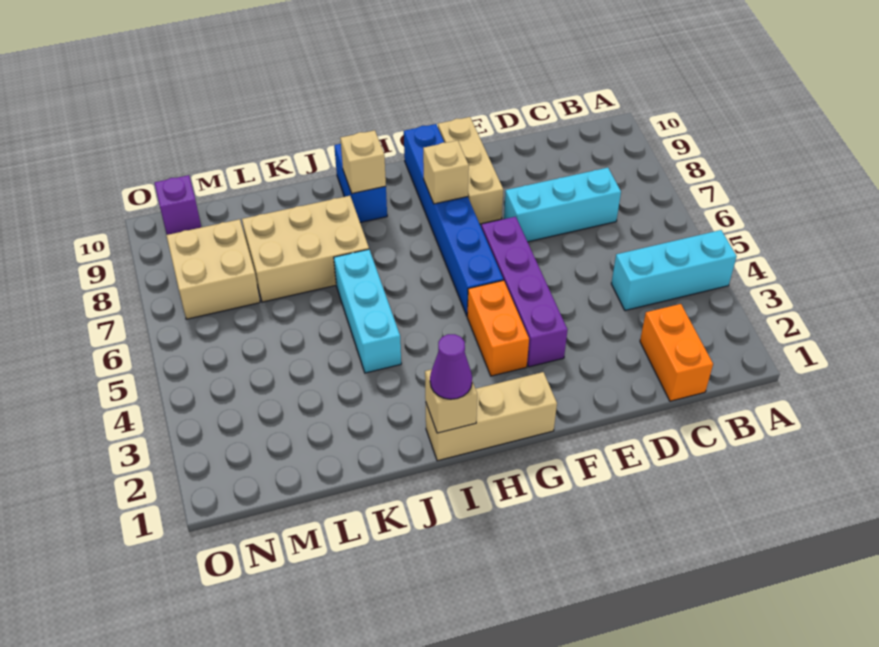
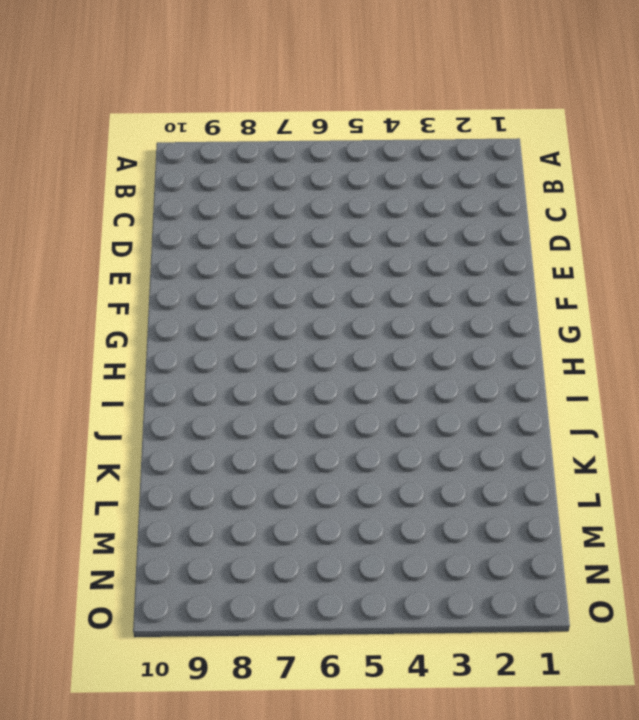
none -> cyan brick A4:C4 level 1
none -> orange brick C1:C2 level 1
none -> cyan brick C7:E7 level 1

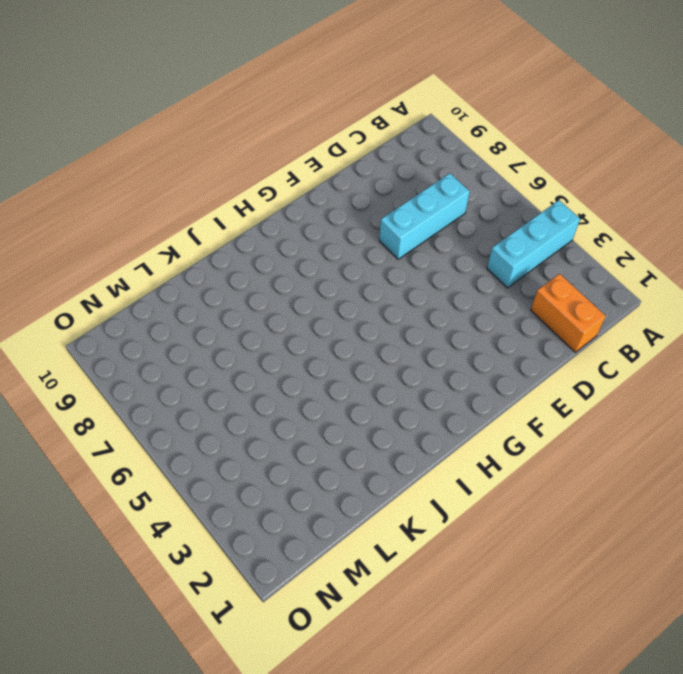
none -> purple brick F3:F6 level 1
none -> tan brick F8:F10 level 1
none -> tan brick G1:I1 level 1

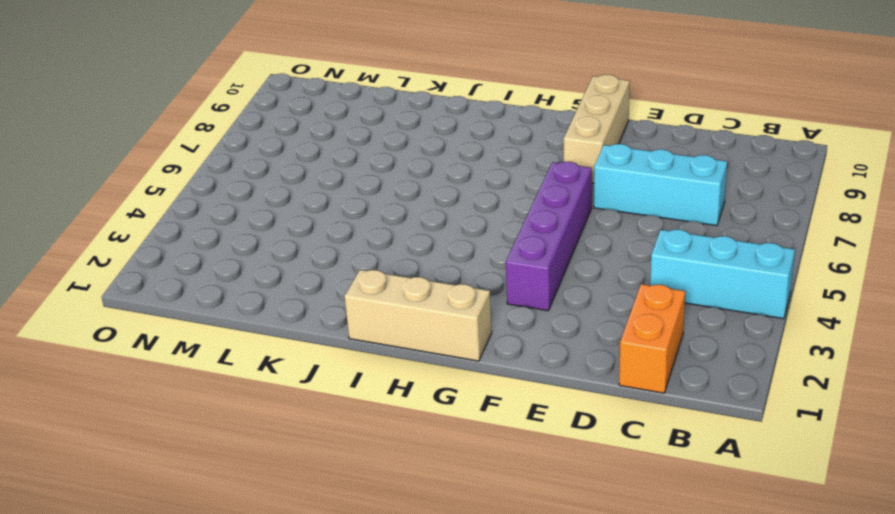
none -> orange brick G3:G4 level 1
none -> blue brick G5:G10 level 1
none -> blue brick I9:I10 level 1

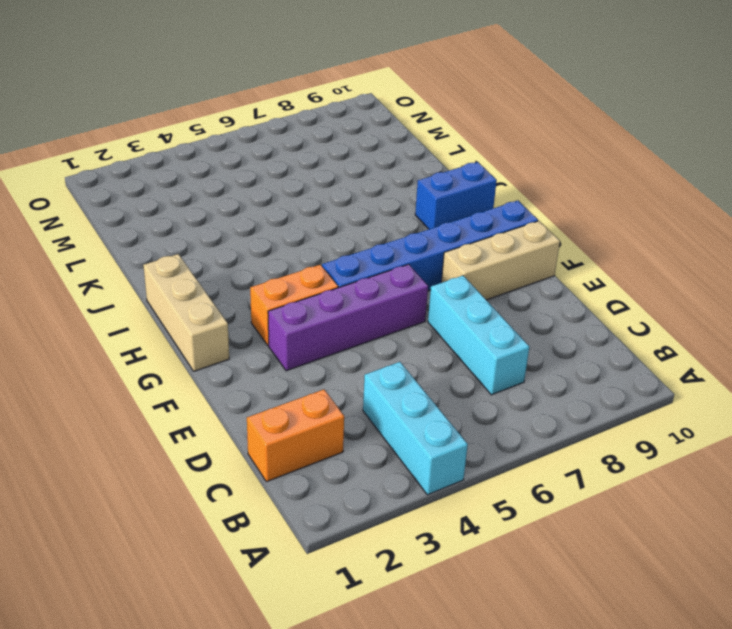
none -> cyan brick J4:J6 level 1
none -> tan brick J7:L8 level 1
none -> tan brick M7:N8 level 1

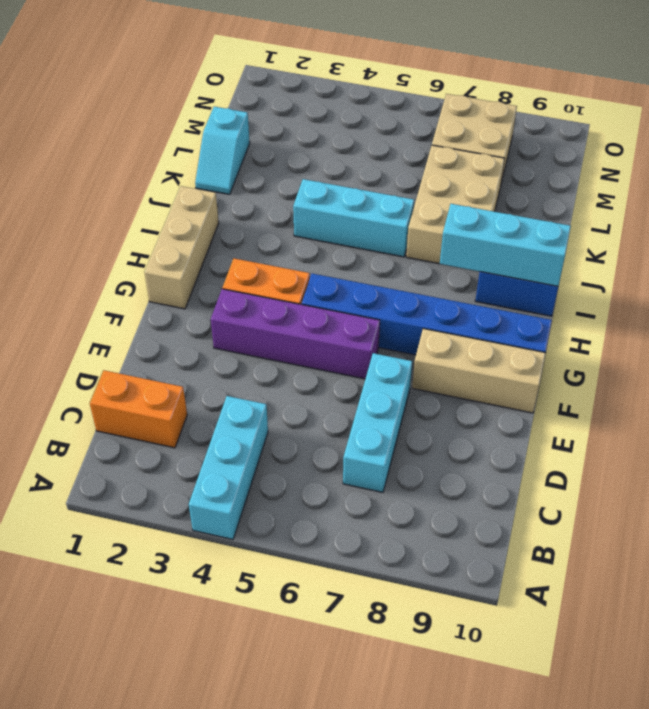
cyan brick I8:I10 level 2 -> tan brick I9 level 2
cyan slope K1:L1 level 1 top L -> none
none -> purple brick N10 level 1
none -> tan brick G8 level 2
none -> tan brick I1 level 2

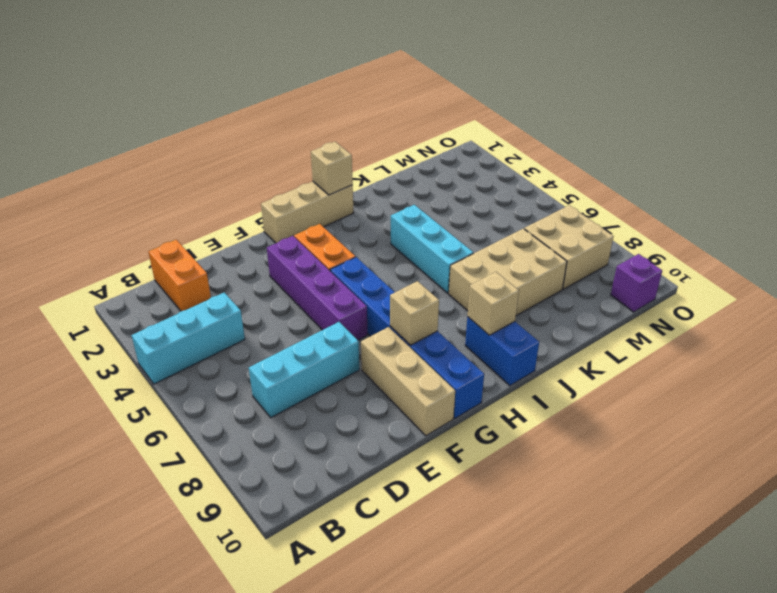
none -> purple cone I1 level 3

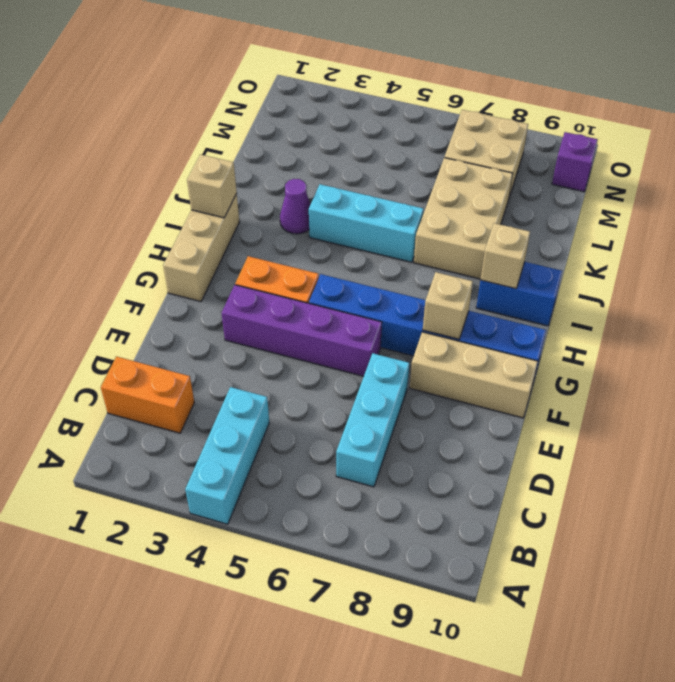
purple cone J3 level 1 -> purple cone I1 level 3

